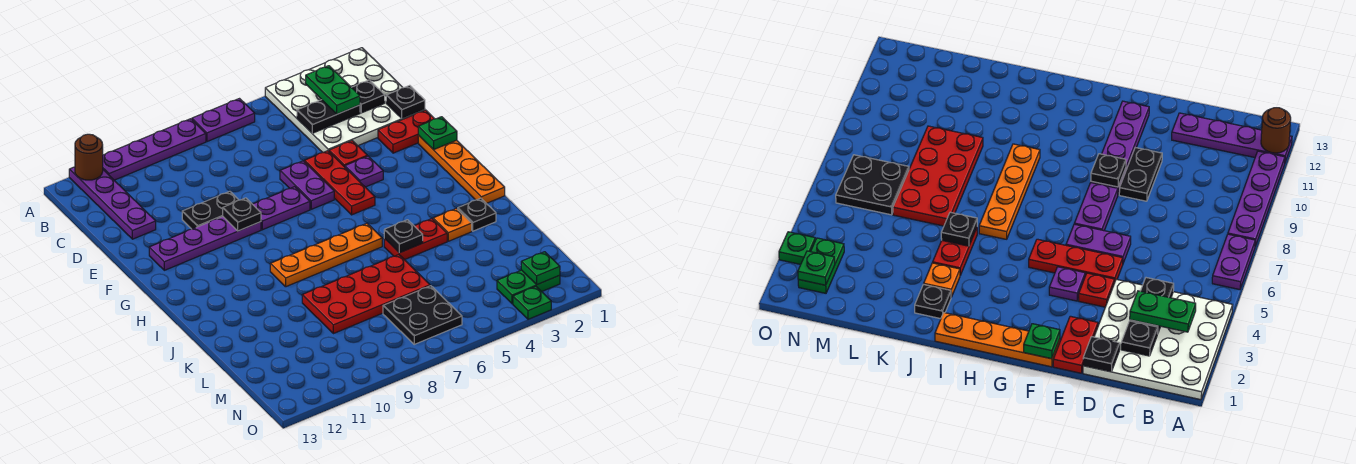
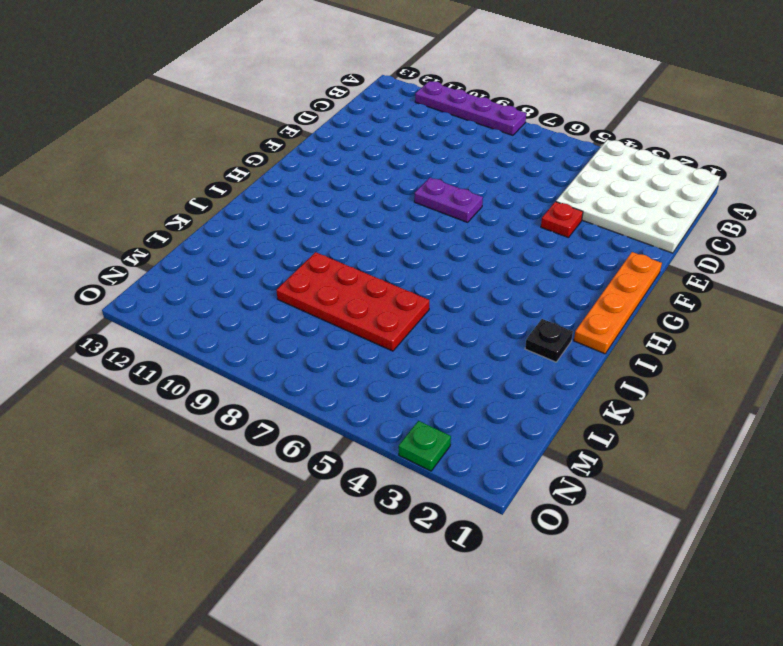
none -> purple plate A6:A7 level 1
none -> purple plate A12:D12 level 1
none -> red plate E1:E2 level 1
none -> red plate E5:G5 level 1

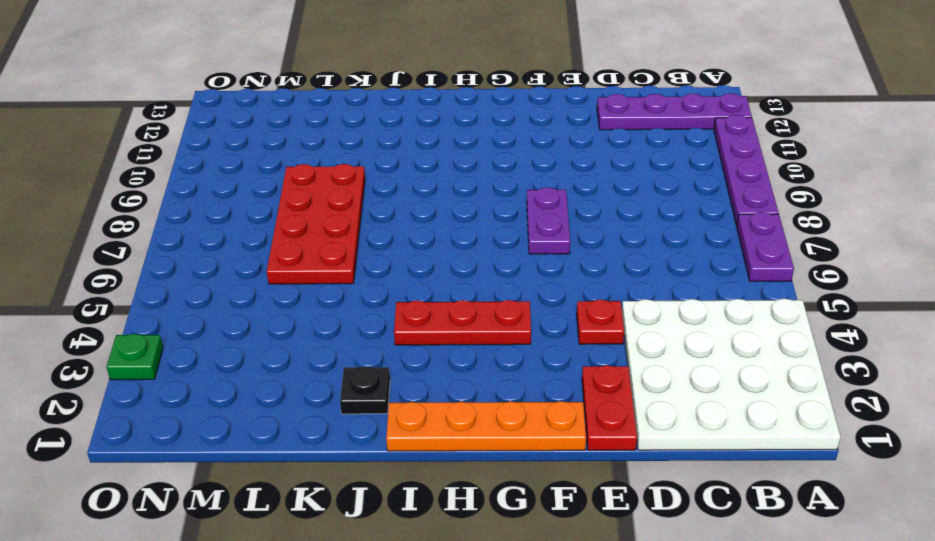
red plate G4:I4 level 1 -> red plate E5:G5 level 1
none -> purple plate E6:F6 level 1
none -> black plate E9:E10 level 1
none -> purple plate F4 level 1
none -> purple plate F9:F12 level 1

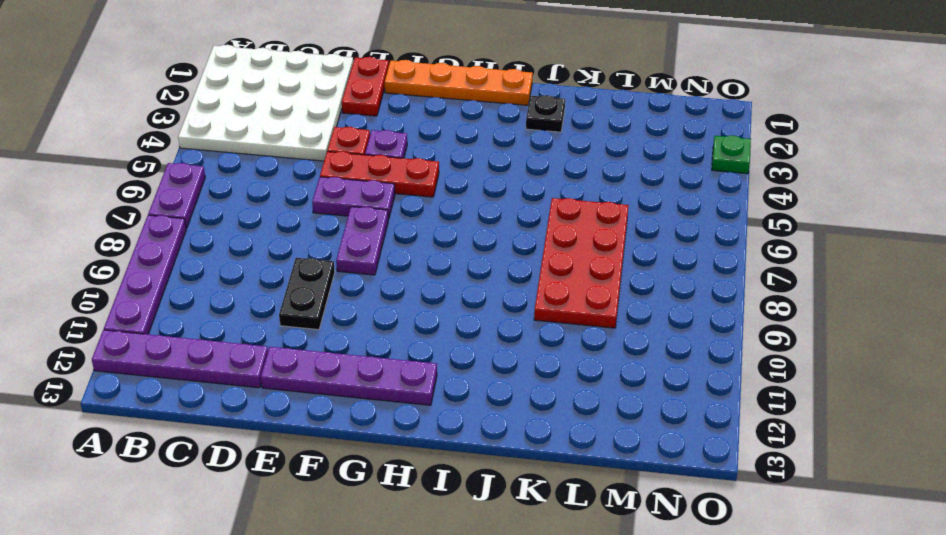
purple plate E12:H12 level 1 -> purple plate F9:F12 level 1
none -> orange plate I6:I9 level 1
none -> orange plate J3 level 1
none -> red plate J4:J5 level 1
none -> black plate M6:N7 level 1

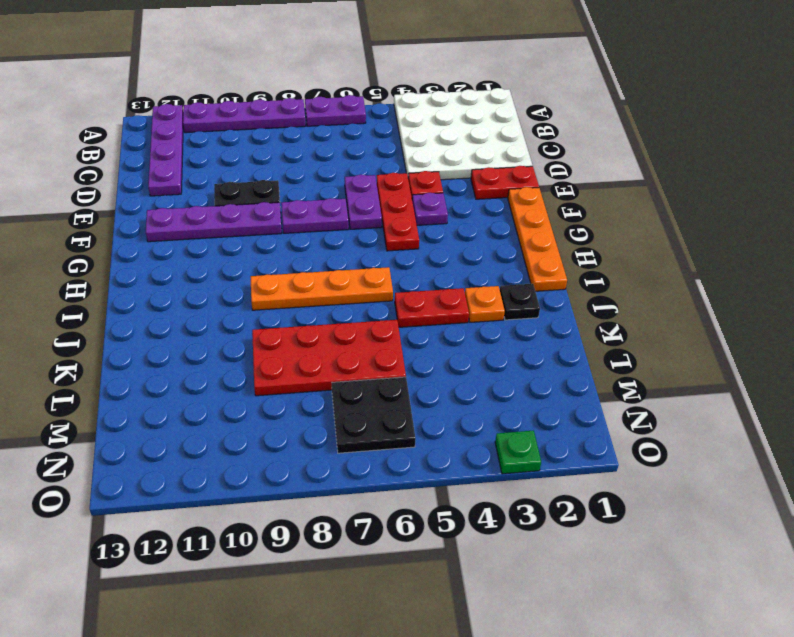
none -> green plate N2:N3 level 1
none -> brown round brick A12 level 2
none -> black plate C2 level 2
none -> black plate C3:C4 level 2

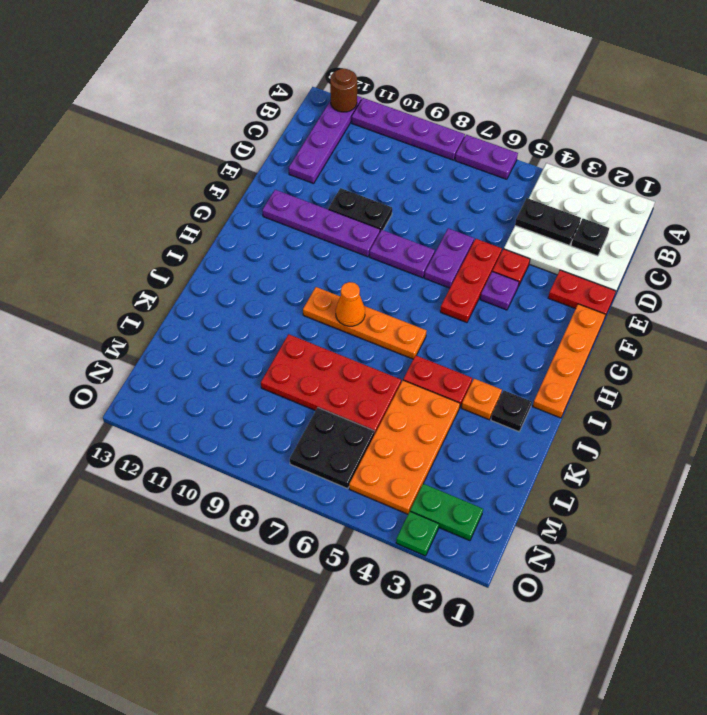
orange cone I8 level 2 -> none
orange plate K4:N5 level 1 -> none
none -> black plate D1 level 2
none -> green plate F1 level 2
none -> black plate F9 level 2
none -> black plate J5 level 2

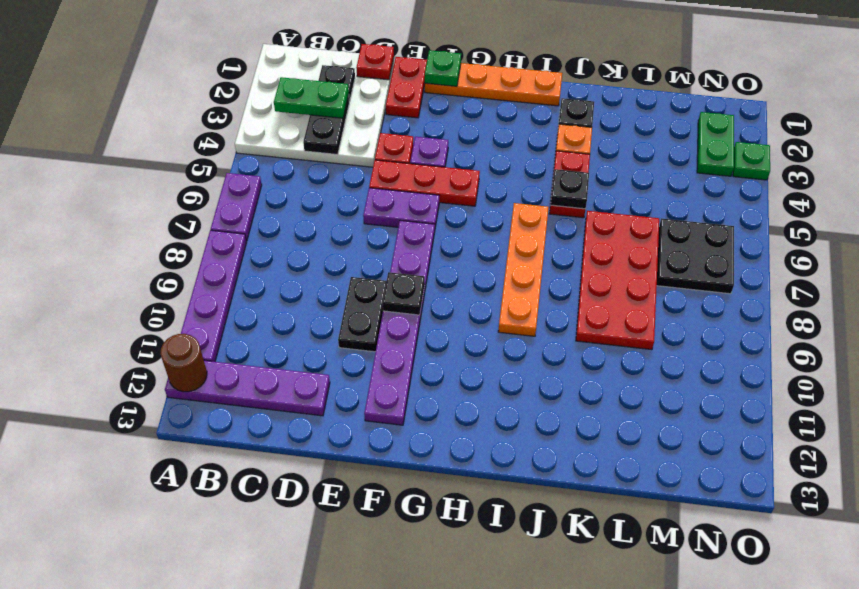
red plate D1 level 2 -> black plate D1 level 2
none -> green plate N2 level 2

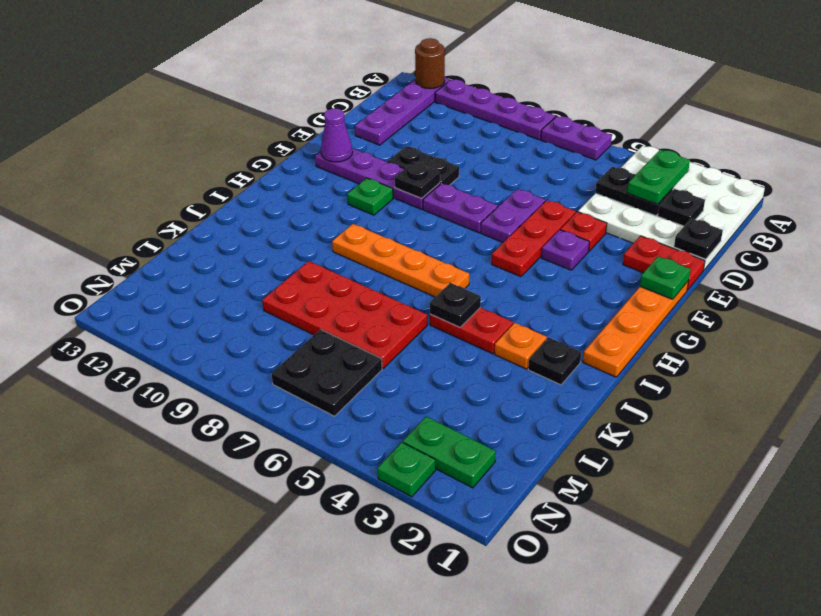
purple cone F12 level 2 -> none
green plate G10 level 1 -> green plate N2 level 2

